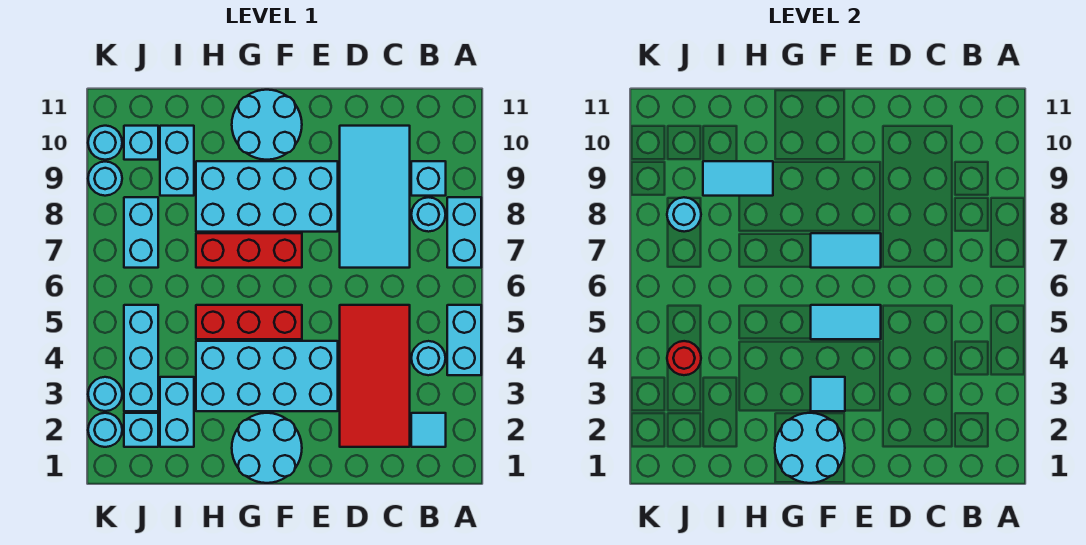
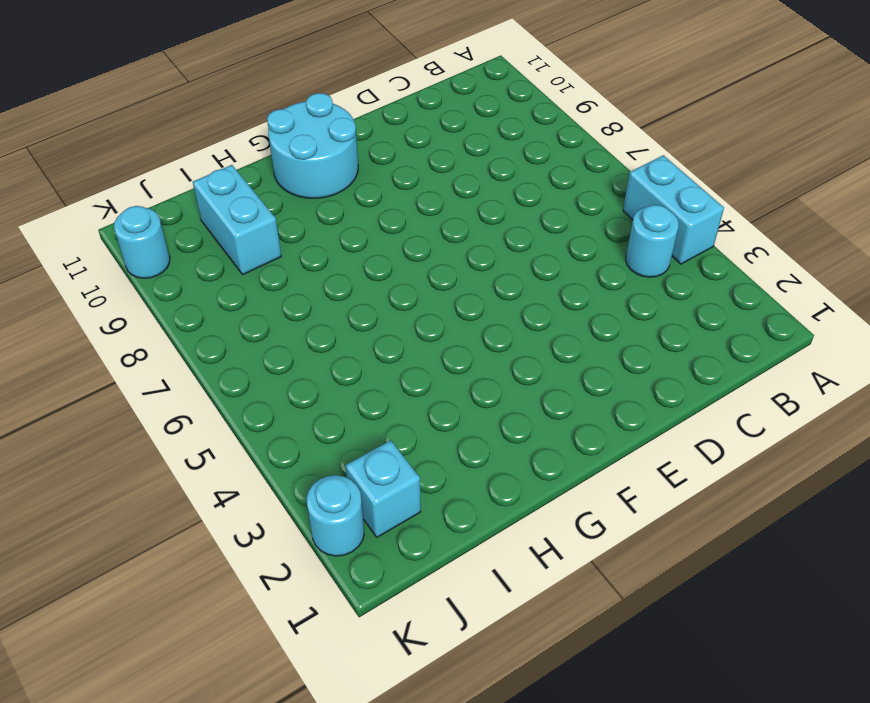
none -> cyan brick A7:A8 level 1
none -> cyan tile B2 level 1
none -> cyan round brick B8 level 1
none -> cyan brick B9 level 1

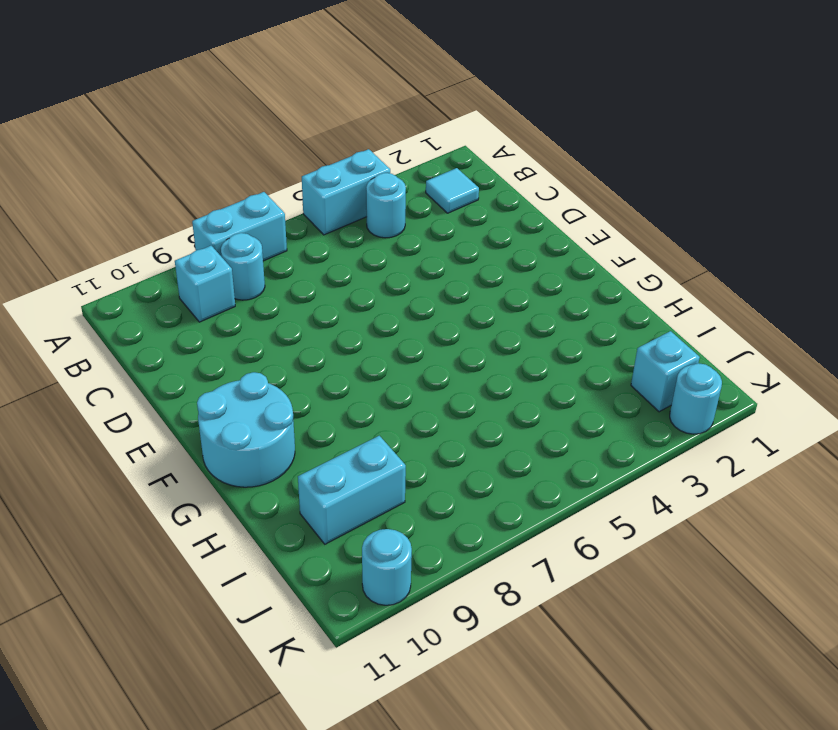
none -> red tile C2:D5 level 1
none -> cyan tile C7:D10 level 1
none -> cyan brick E3:H4 level 1
none -> cyan brick E8:H9 level 1

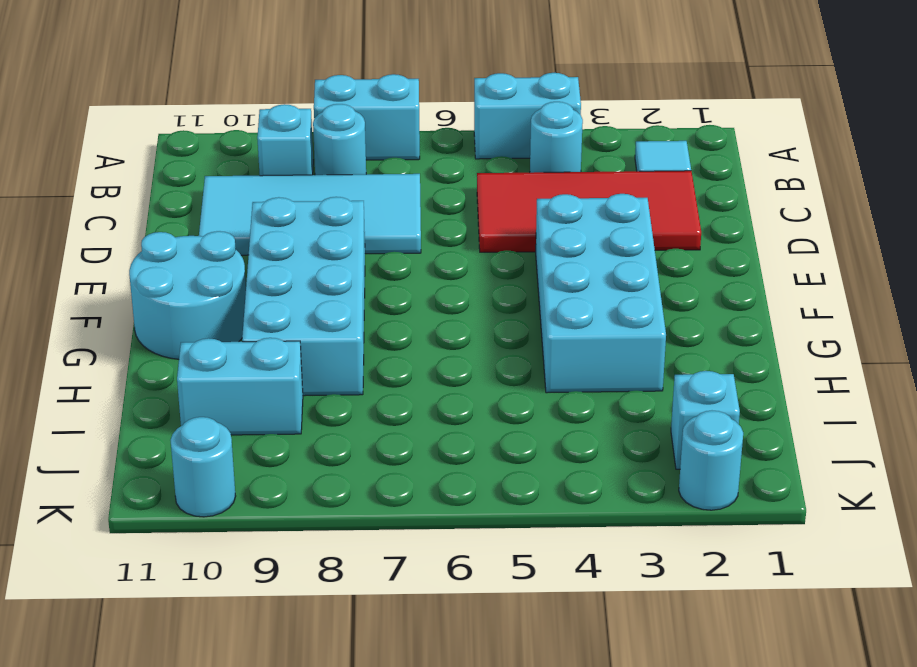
none -> cyan round brick F1:G2 level 1
none -> red brick F5:H5 level 1
none -> red brick F7:H7 level 1
none -> cyan brick I2:I3 level 1

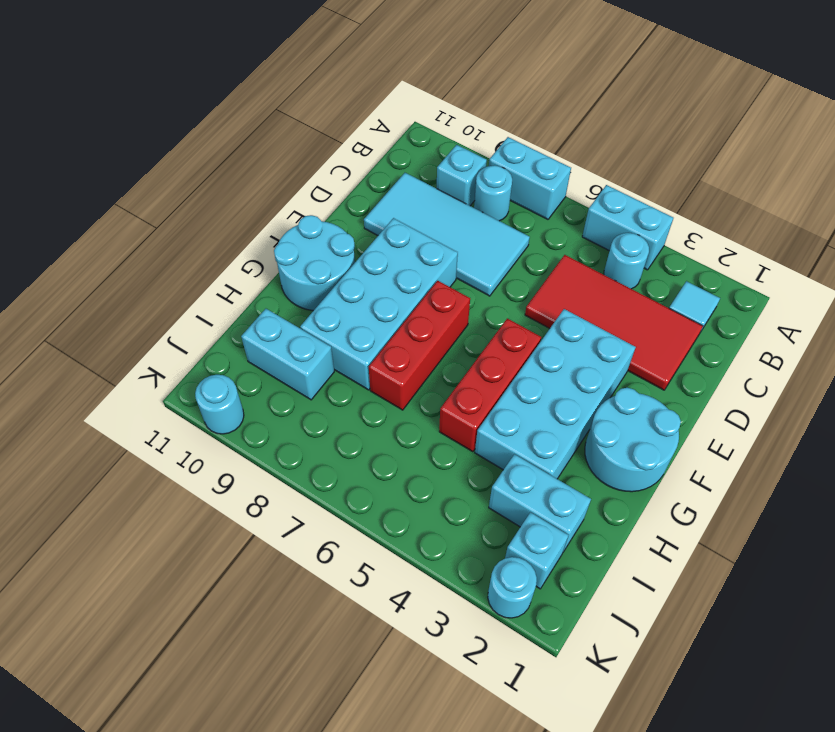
none -> cyan brick J3:J5 level 1
none -> cyan brick J7:J8 level 1
none -> cyan brick J10 level 1
none -> cyan round brick K3 level 1

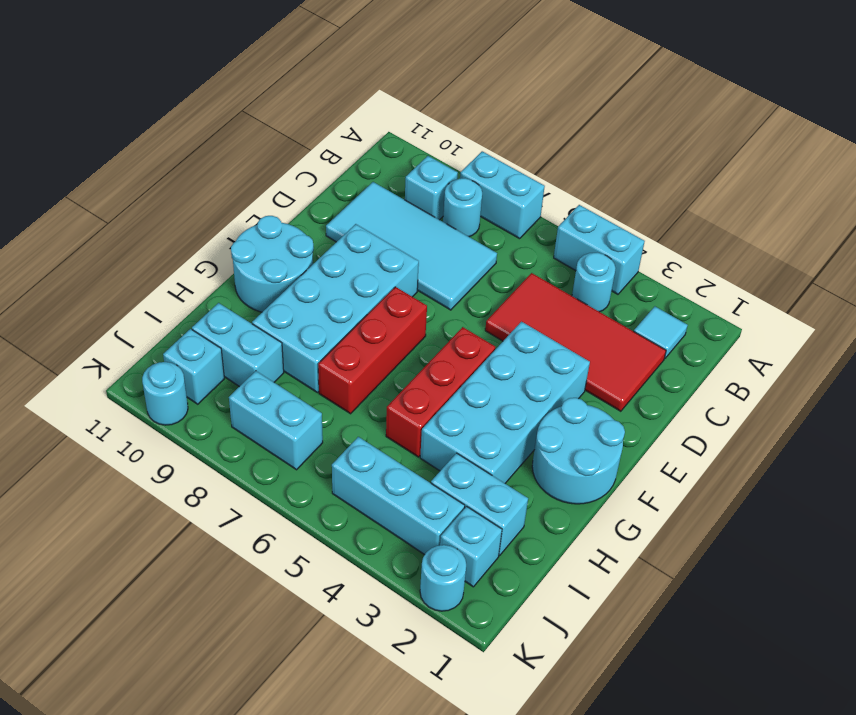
none -> cyan round brick K3 level 1
none -> cyan round brick K9 level 1
none -> cyan tile E5:F5 level 2
none -> cyan tile E7:F7 level 2

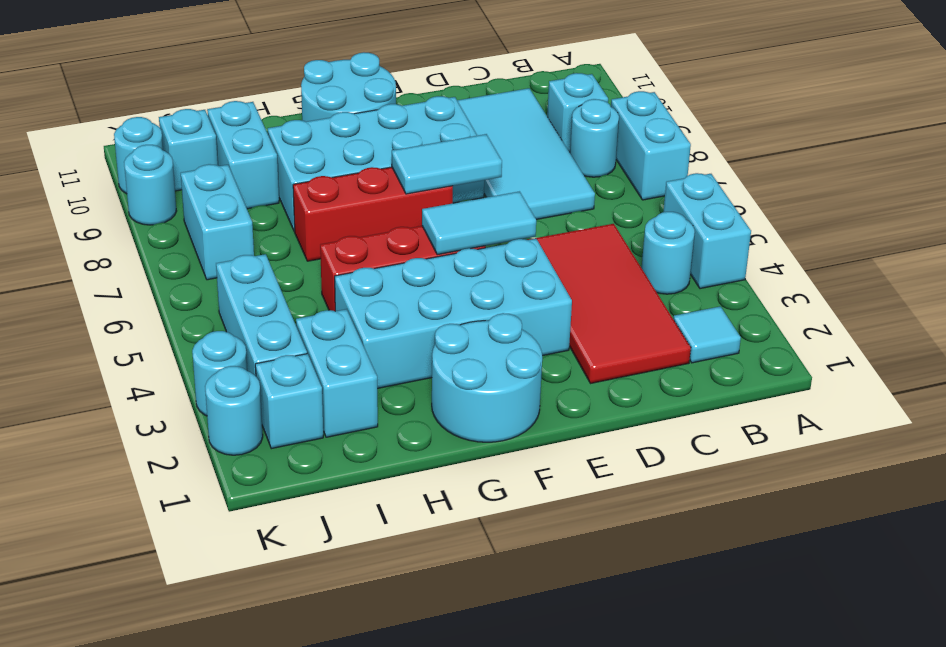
none -> cyan round brick F1:G2 level 2
none -> cyan tile F3 level 2
none -> cyan tile H9:I9 level 2
none -> red round brick J4 level 2

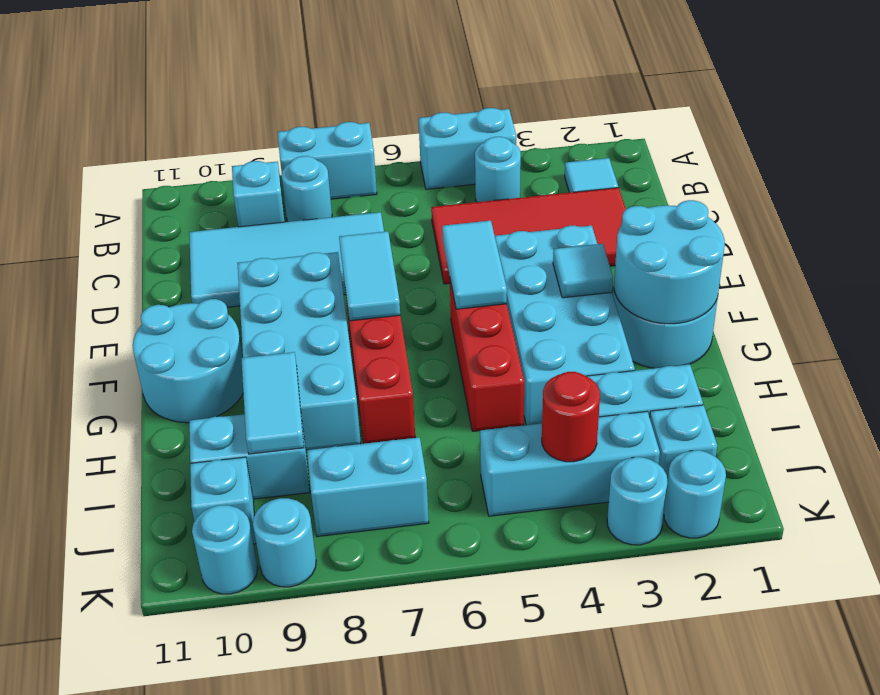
none -> cyan round brick J8 level 2

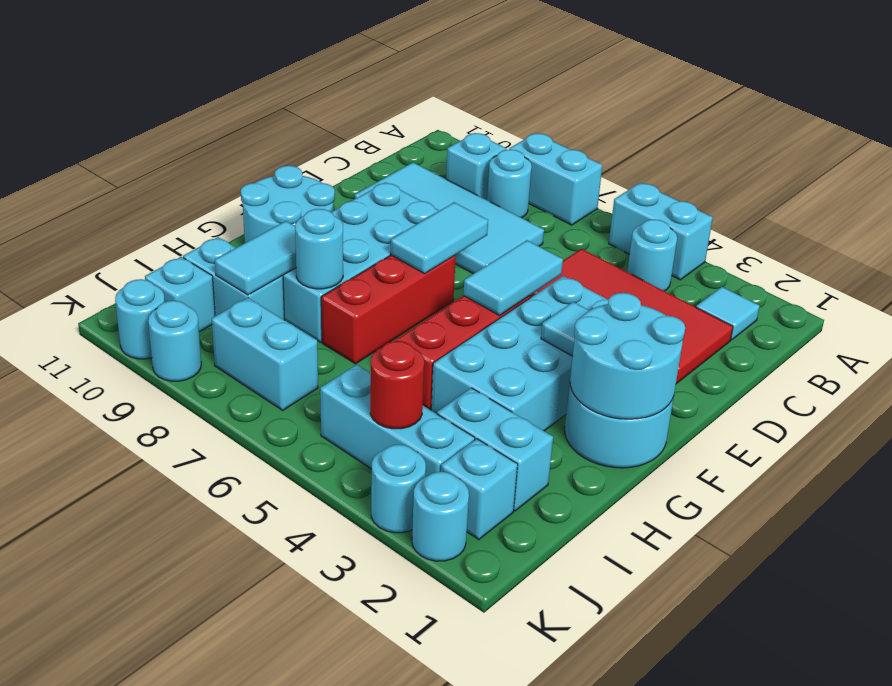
cyan round brick H8 level 2 -> cyan round brick J8 level 2

